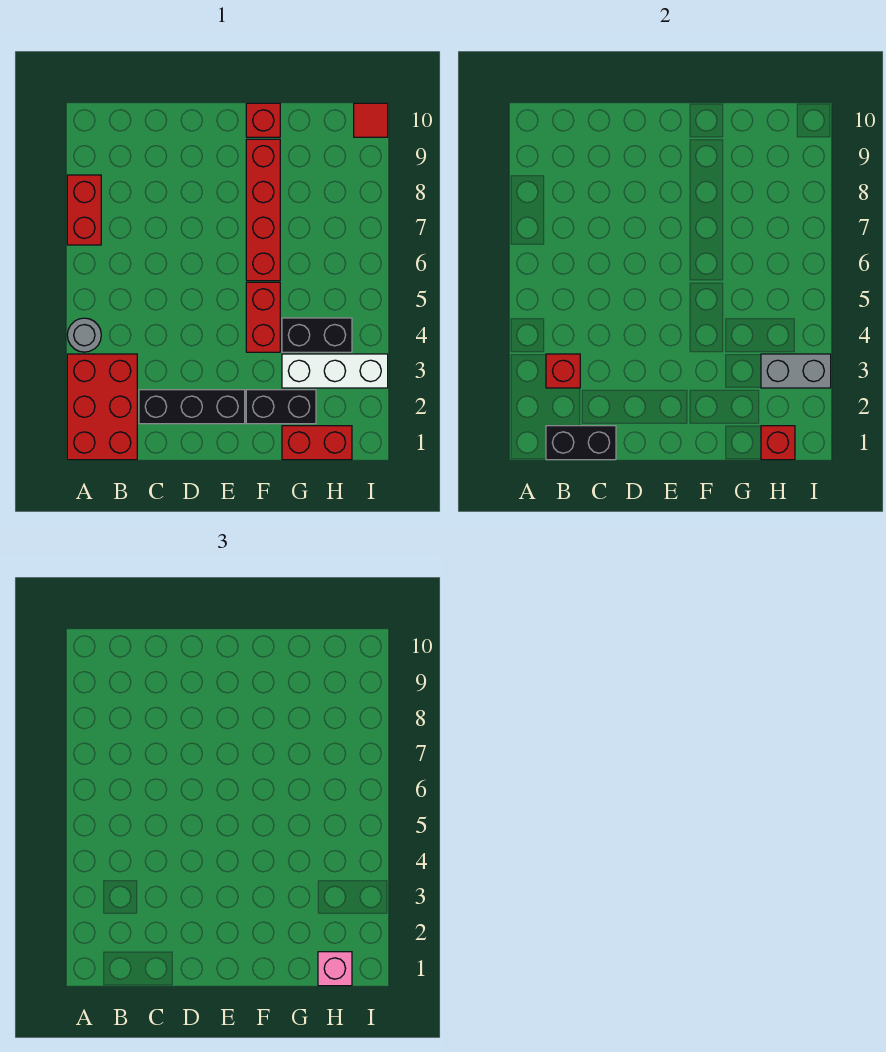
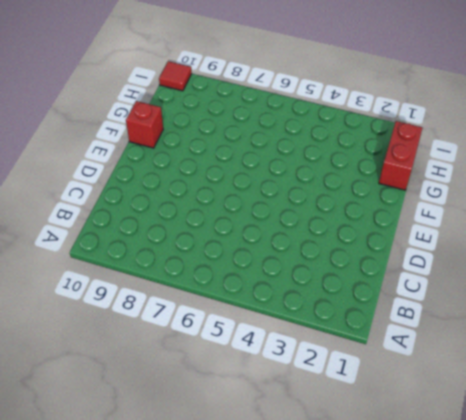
none -> red brick A1:B3 level 1
none -> grey round brick A4 level 1
none -> red brick A7:A8 level 1

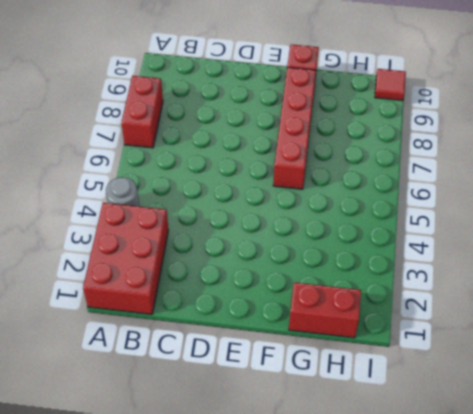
none -> black brick C2:E2 level 1
none -> black brick F2:G2 level 1
none -> red brick F4:F5 level 1

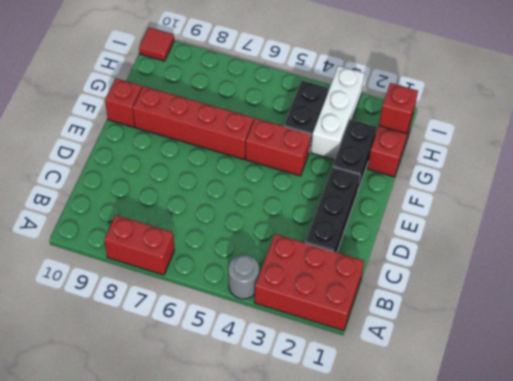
none -> black brick B1:C1 level 2
none -> red brick B3 level 2
none -> grey brick H3:I3 level 2

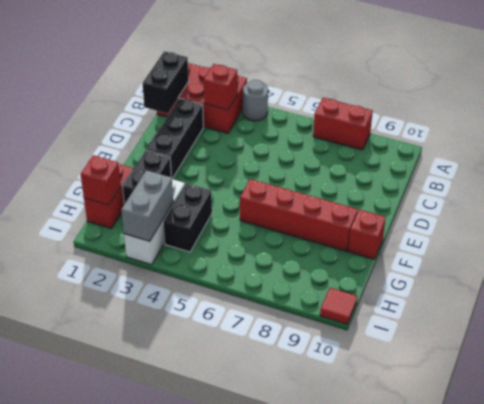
none -> red brick F4:F5 level 1
none -> pink brick H1 level 3

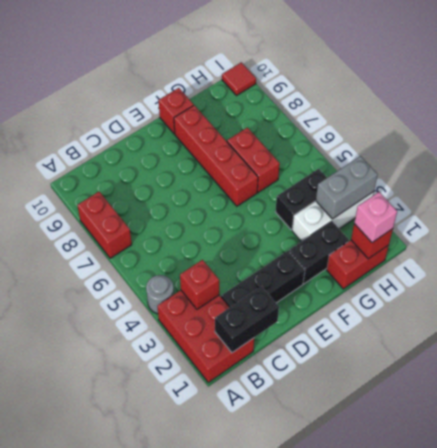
red brick G6:G7 level 1 -> red brick F4:F5 level 1

